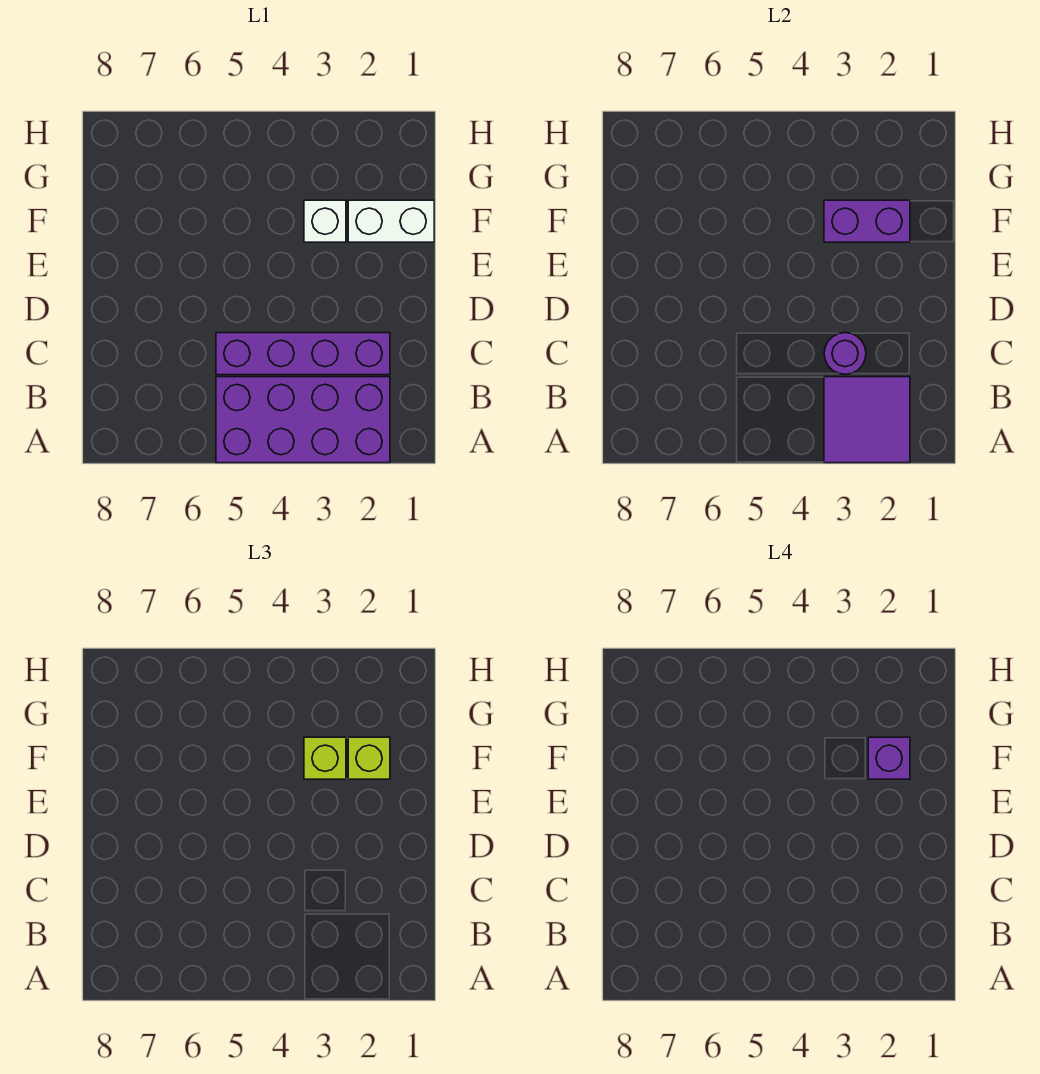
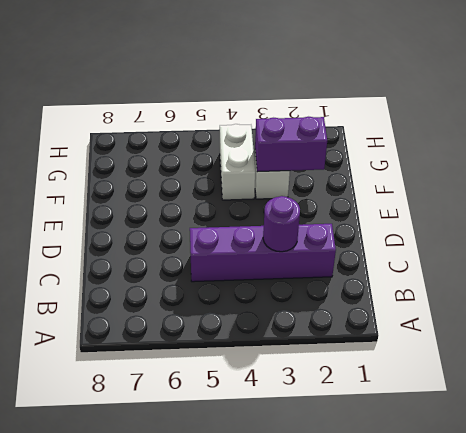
white brick F4:G4 level 1 -> white brick F1:F2 level 1
none -> purple brick A2:B5 level 1
none -> purple tile A2:B3 level 2

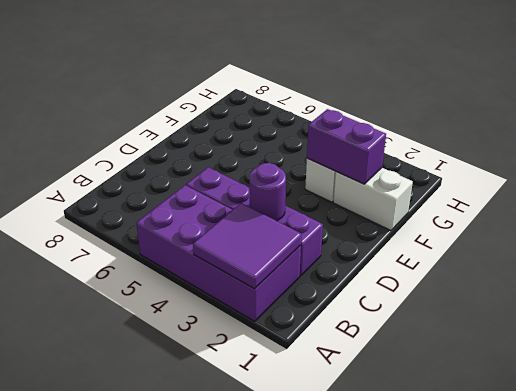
none -> lime brick F2 level 3
none -> lime brick F3 level 3

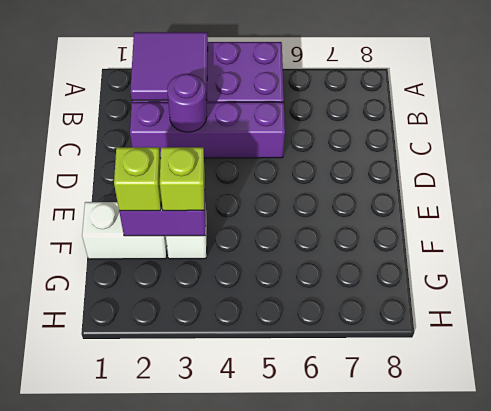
none -> purple brick F2 level 4

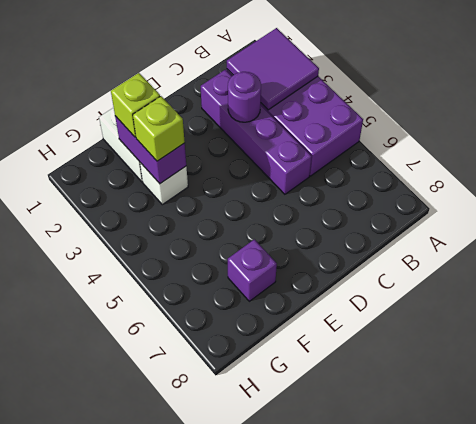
purple brick F7 level 1 -> purple brick F2 level 4

